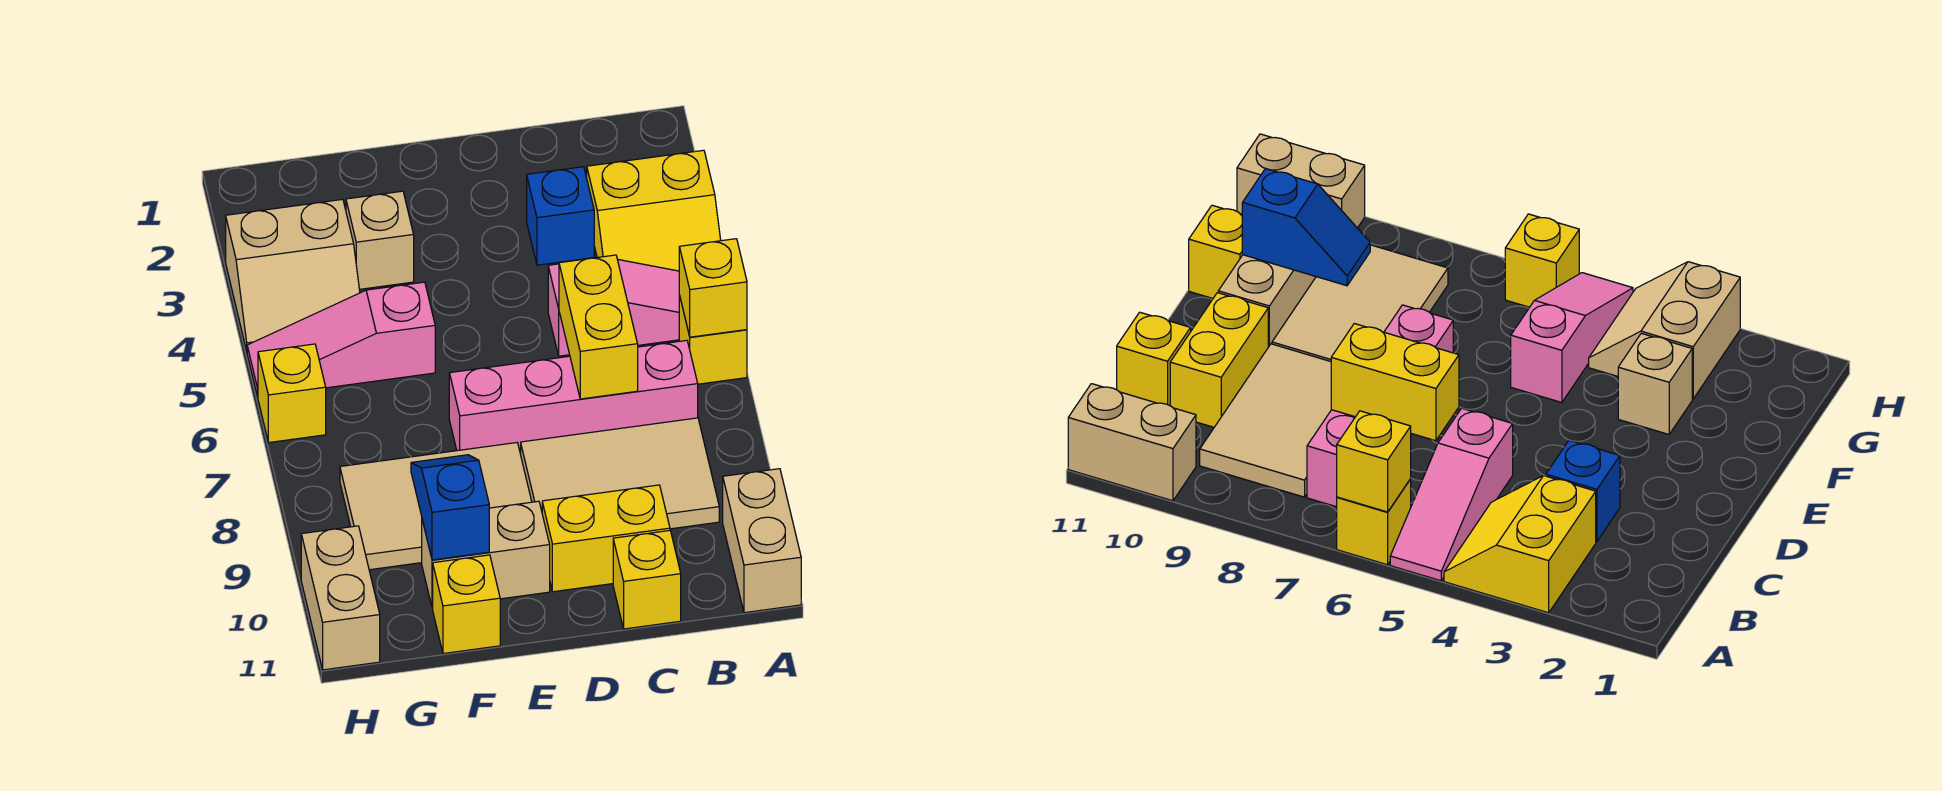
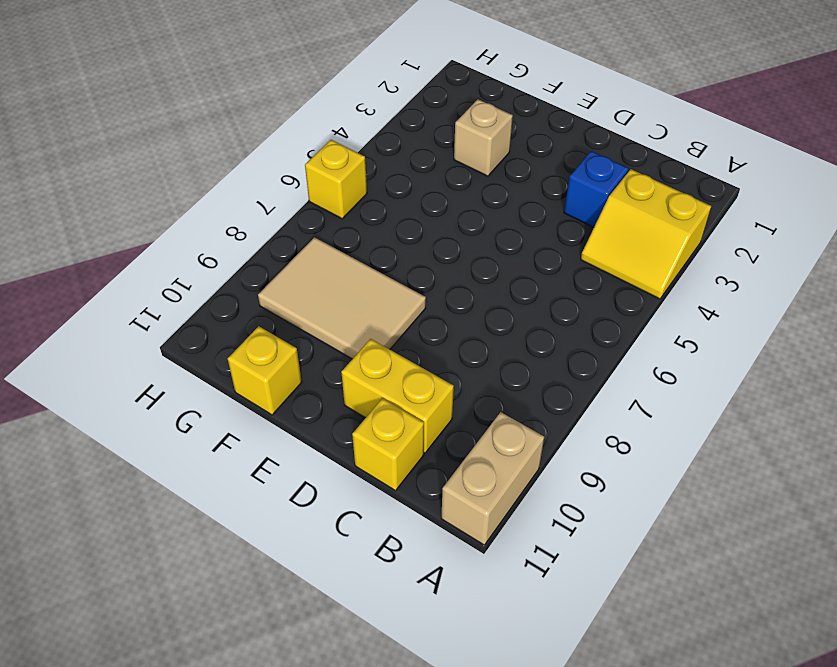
none -> pink slope A5:C5 level 1 top C
none -> yellow brick A6 level 1
none -> pink brick B7:E7 level 1

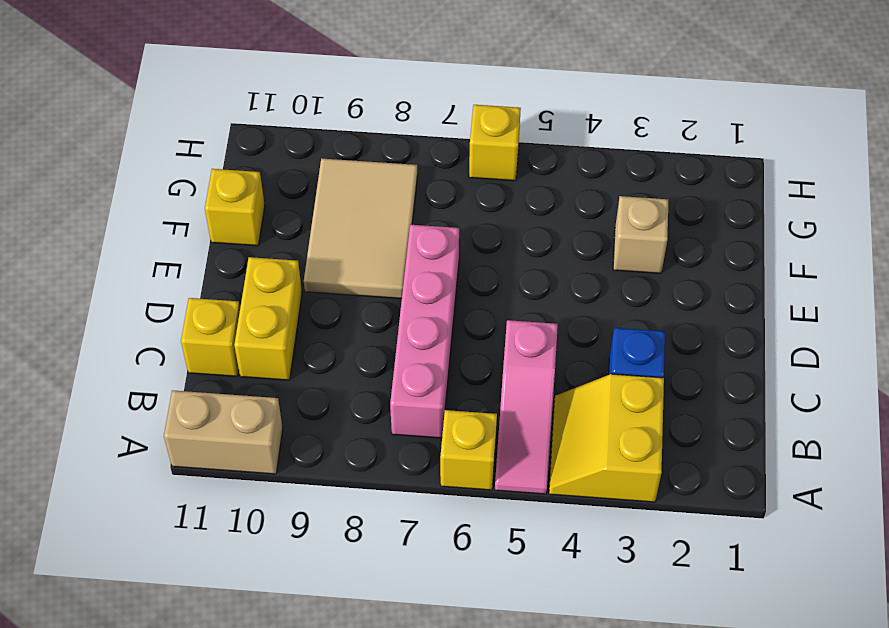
none -> tan tile B8:D9 level 1
none -> tan brick E10:F10 level 1
none -> pink slope F5:H5 level 1 top F

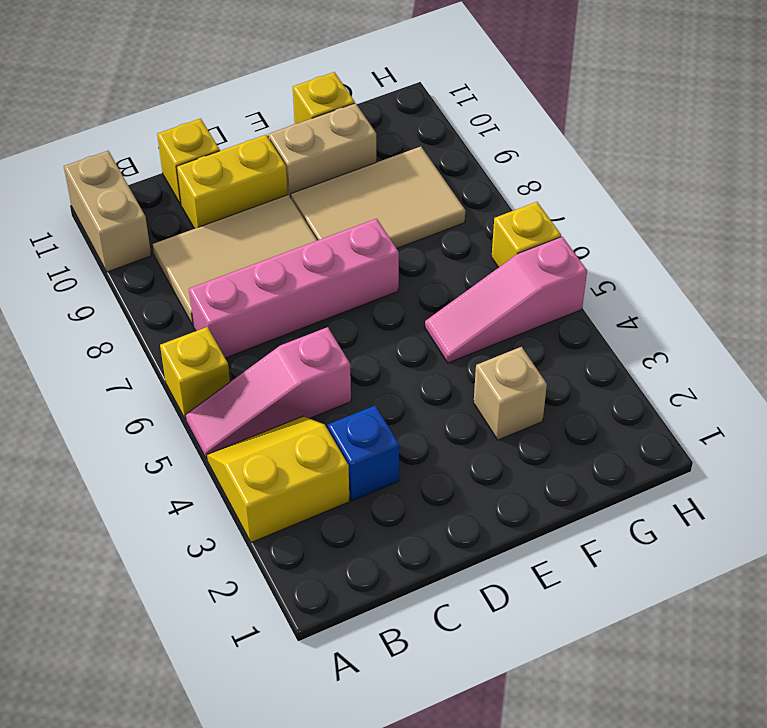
pink slope F5:H5 level 1 top H -> pink slope F5:H5 level 1 top F
none -> tan slope G3:H4 level 1 top 3
none -> tan brick H10:H11 level 1
none -> yellow brick A6 level 2

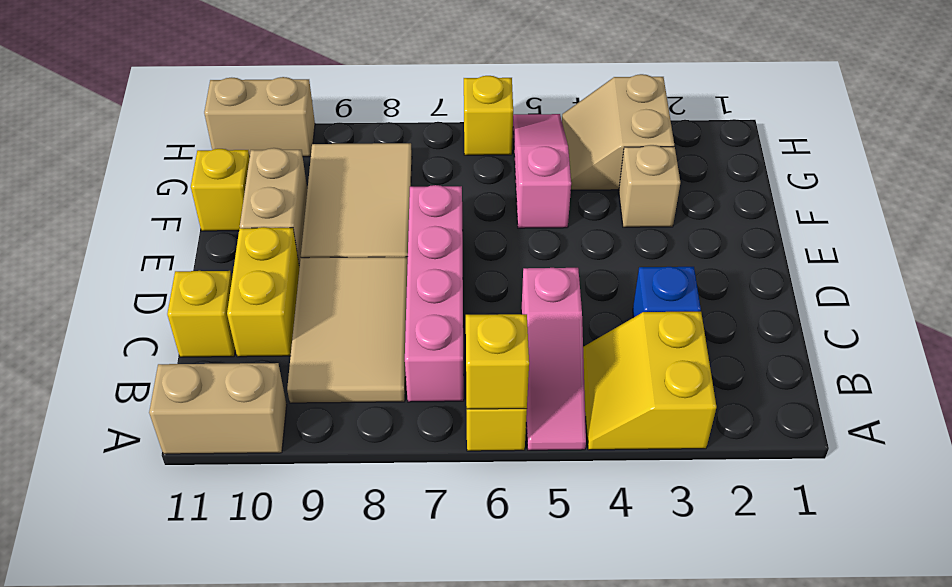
none -> yellow brick C6:C7 level 2
none -> blue slope F9:F10 level 2 top 10

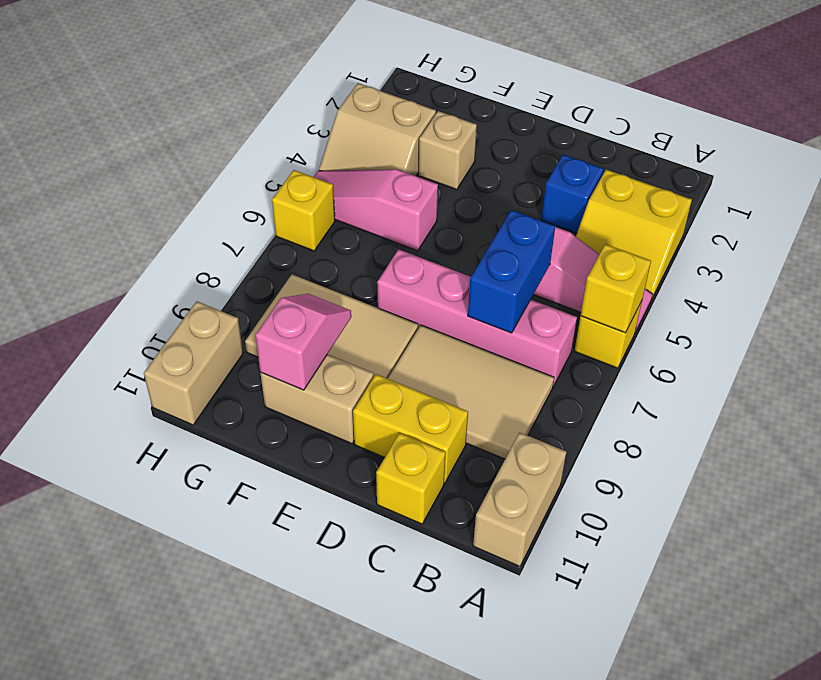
blue brick C6:C7 level 2 -> yellow brick C6:C7 level 2
pink slope F9:F10 level 2 top 10 -> blue slope F9:F10 level 2 top 10
none -> yellow brick F11 level 1

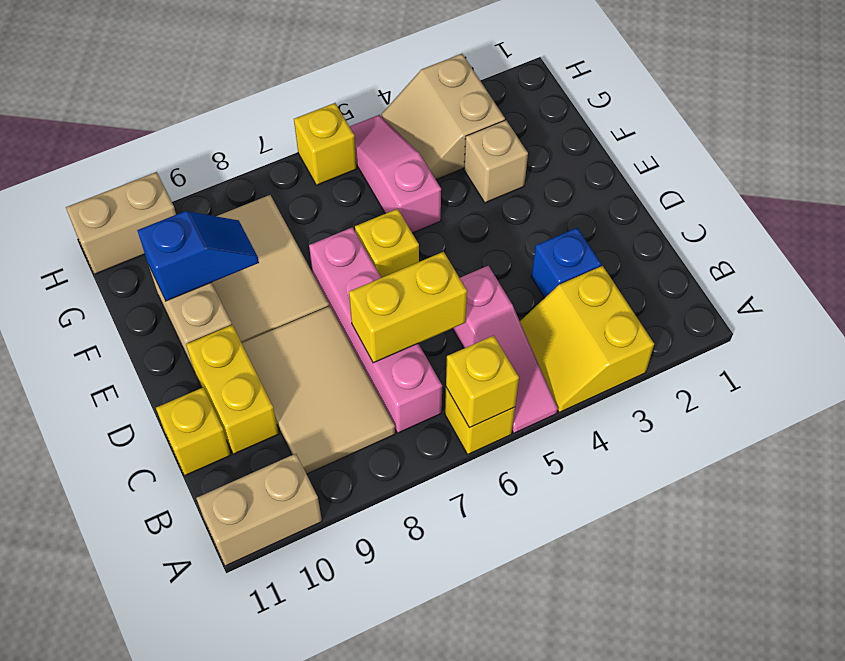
yellow brick E6 level 1 -> yellow brick F11 level 1

